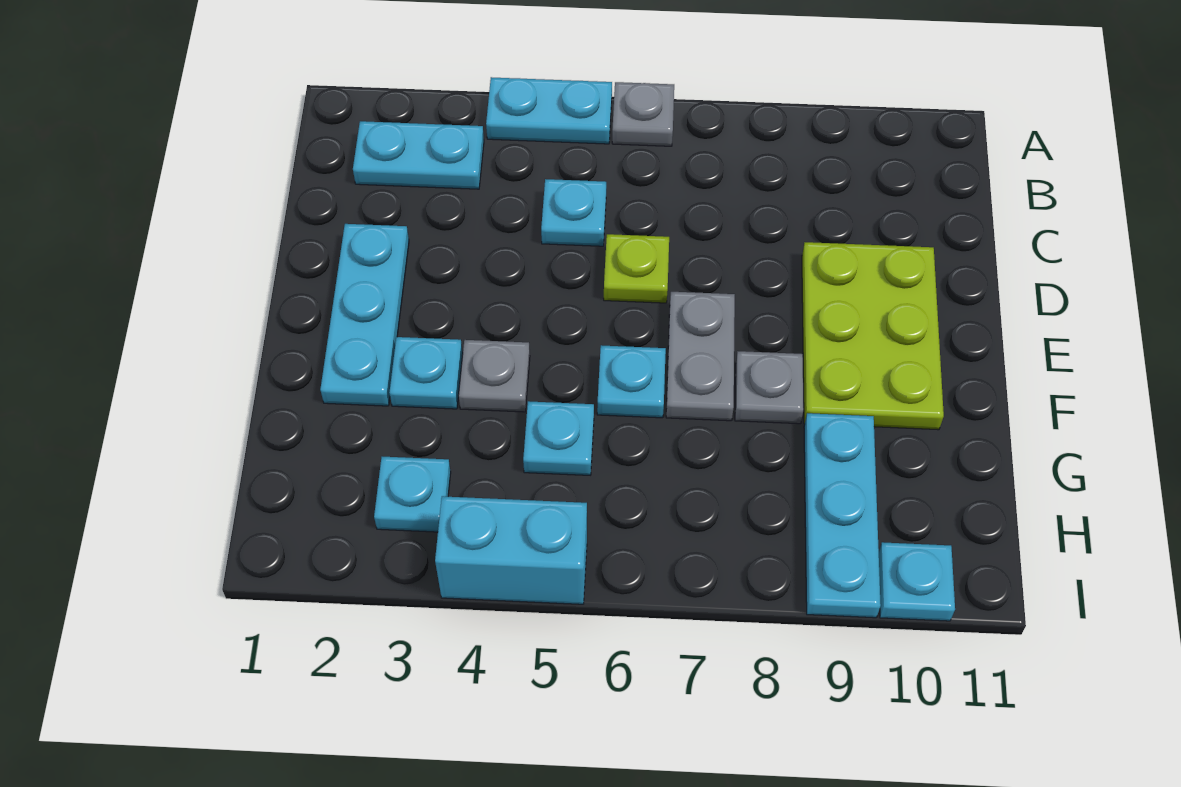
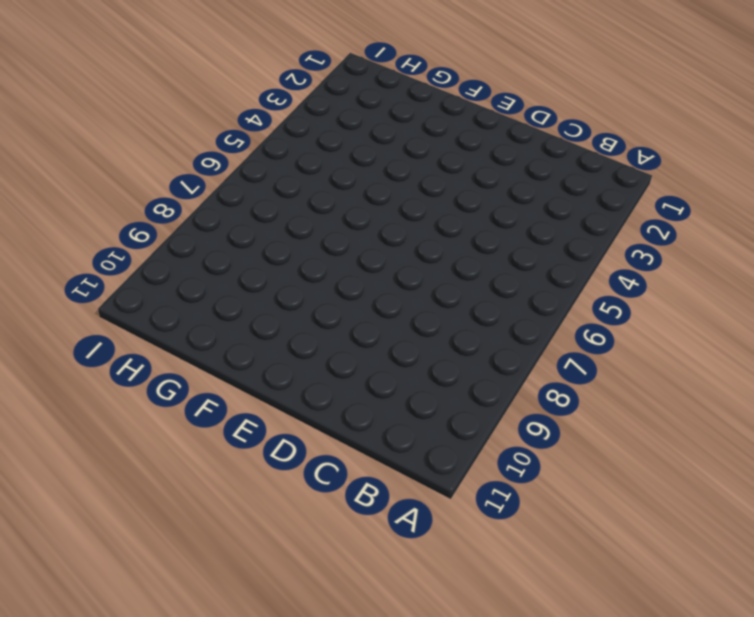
none -> cyan plate A4:A5 level 1
none -> grey plate A6 level 1
none -> cyan plate B2:B3 level 1

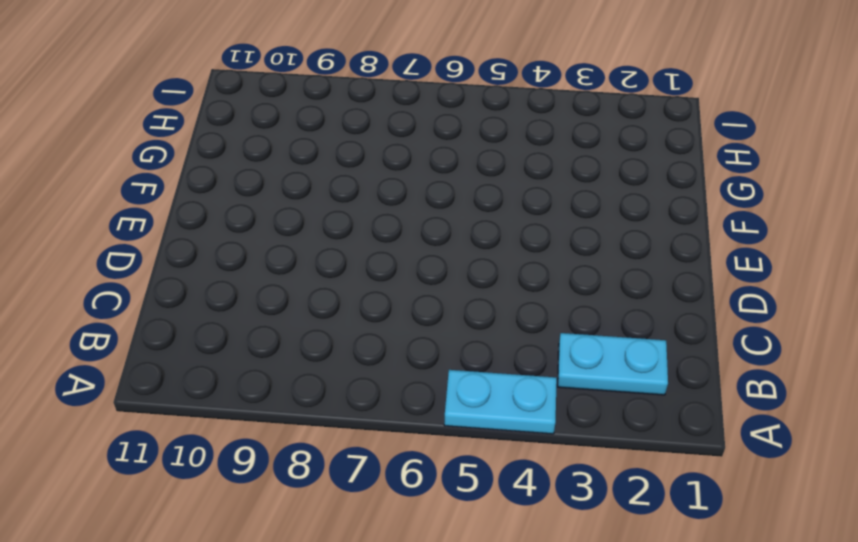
none -> grey plate A6 level 1
none -> cyan plate C5 level 1
none -> cyan plate D2:F2 level 1

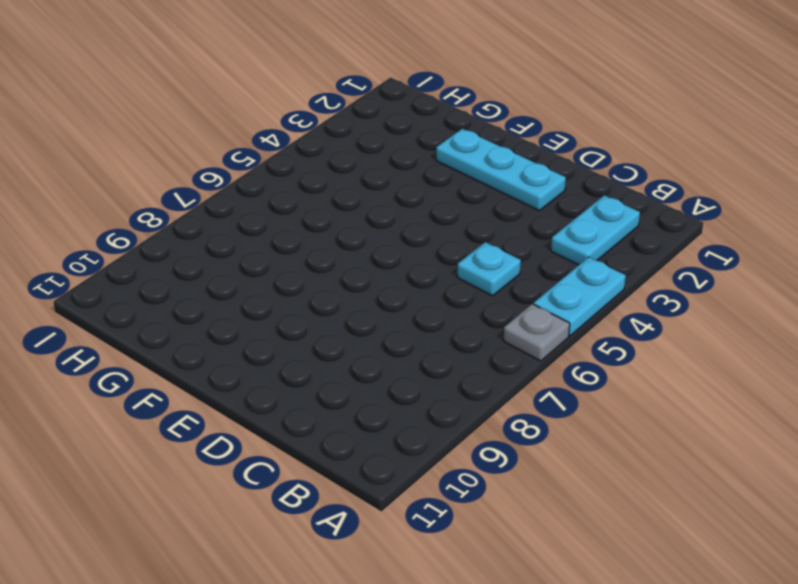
none -> lime plate D6 level 1
none -> lime plate D9:F10 level 1
none -> grey plate E7:F7 level 1

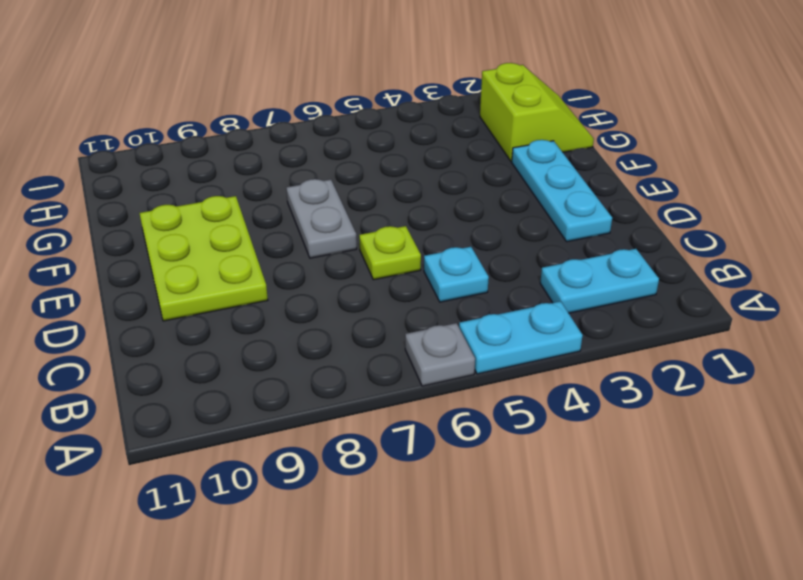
lime slope G1:H2 level 1 top 2 -> none
none -> cyan plate F3 level 1
none -> grey plate F4 level 1
none -> cyan plate F6 level 1

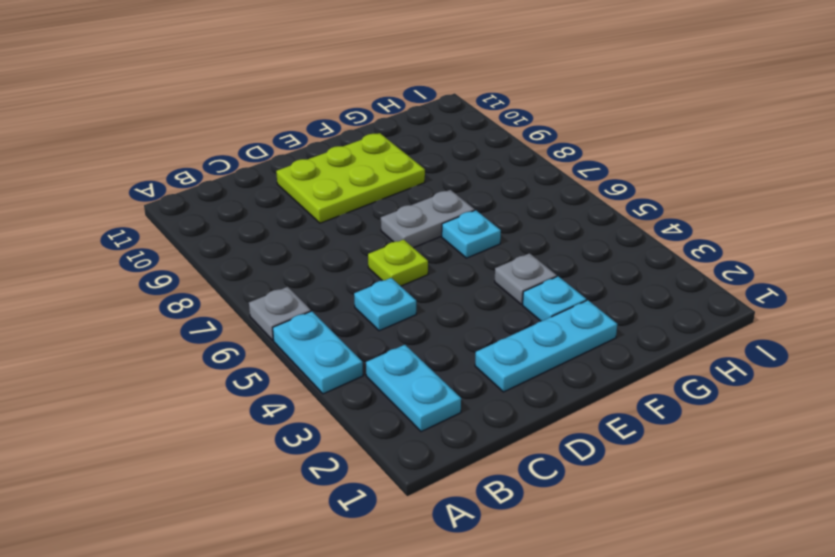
none -> grey plate F8 level 1
none -> cyan plate G5 level 1
none -> cyan plate G9:I9 level 1

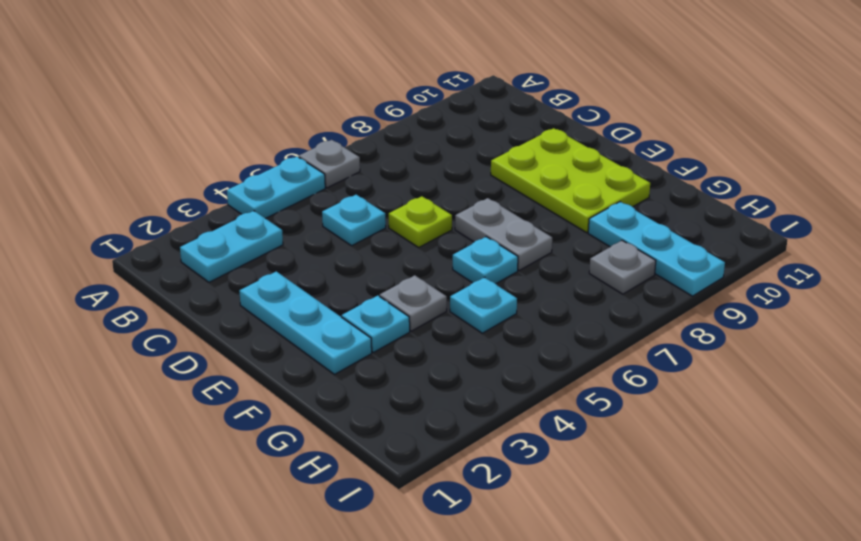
grey plate H8 level 1 -> grey plate F8 level 1
none -> cyan plate H3 level 1
none -> cyan brick I4:I5 level 1
none -> cyan plate I10 level 1

